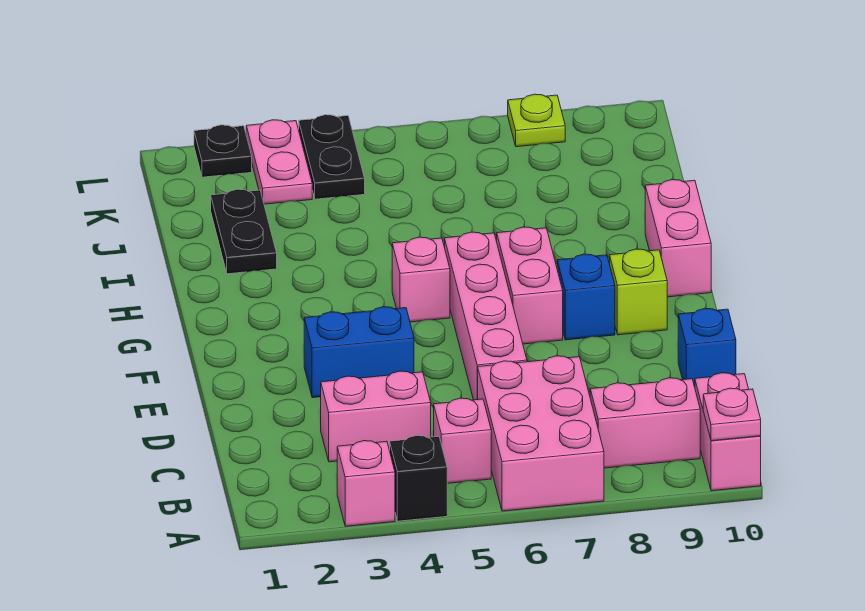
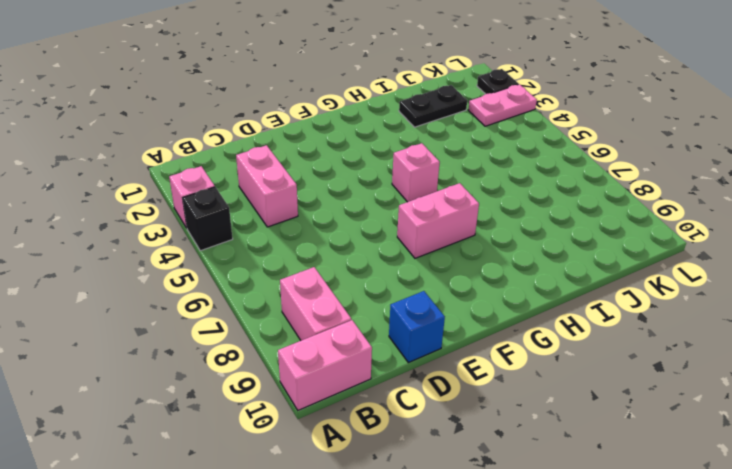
none -> pink brick A6:C7 level 1
none -> pink brick B5 level 1
none -> pink brick D6:G6 level 1

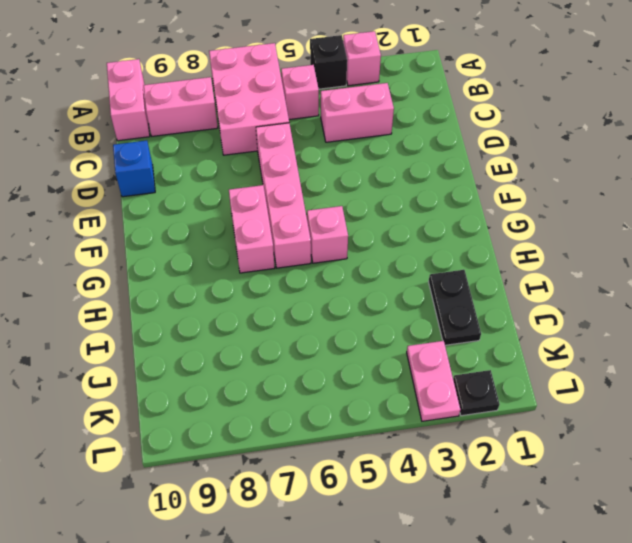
none -> blue brick E3:E4 level 1
none -> blue brick F8 level 1
none -> lime brick F9 level 1

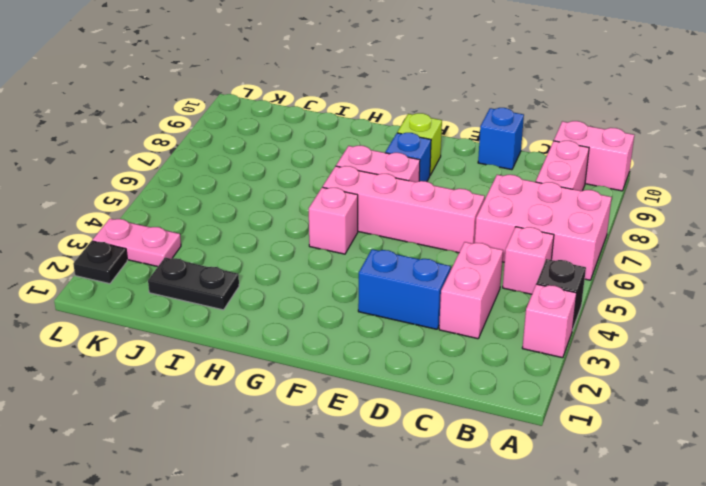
blue brick D3:E3 level 1 -> blue brick E3:E4 level 1
none -> pink brick G10:H10 level 1
none -> black plate K4:L4 level 1
none -> lime plate L8 level 1

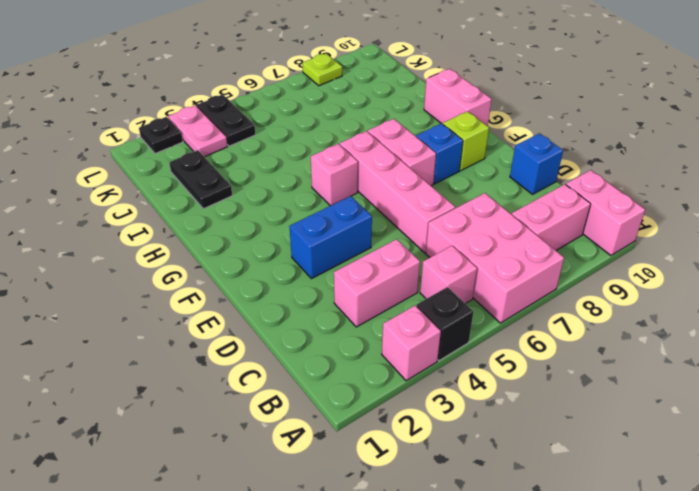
none -> pink plate A10 level 2

